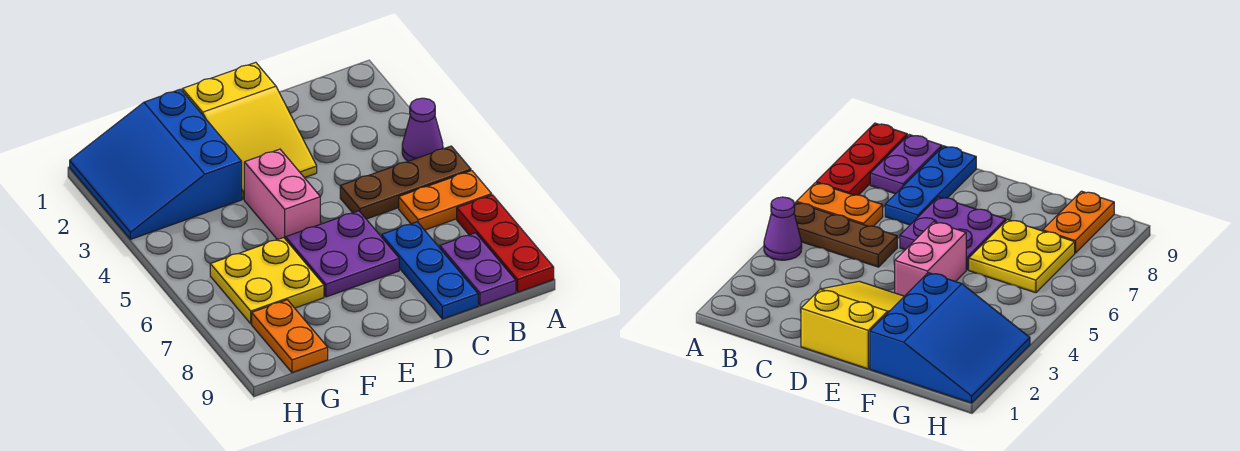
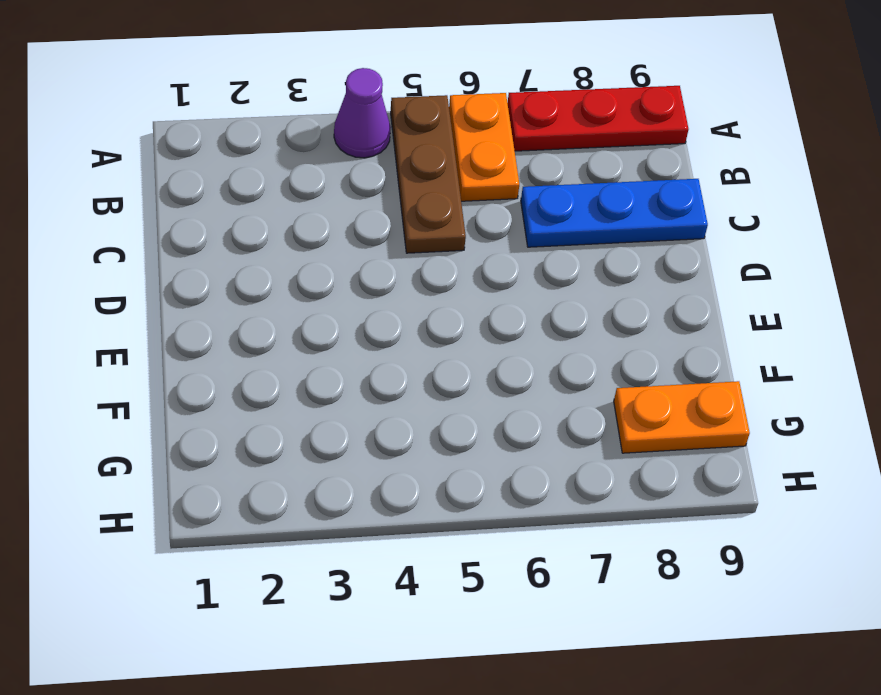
none -> purple plate B8:B9 level 1
none -> yellow slope D1:E3 level 1 top 1
none -> purple plate D6:E7 level 1

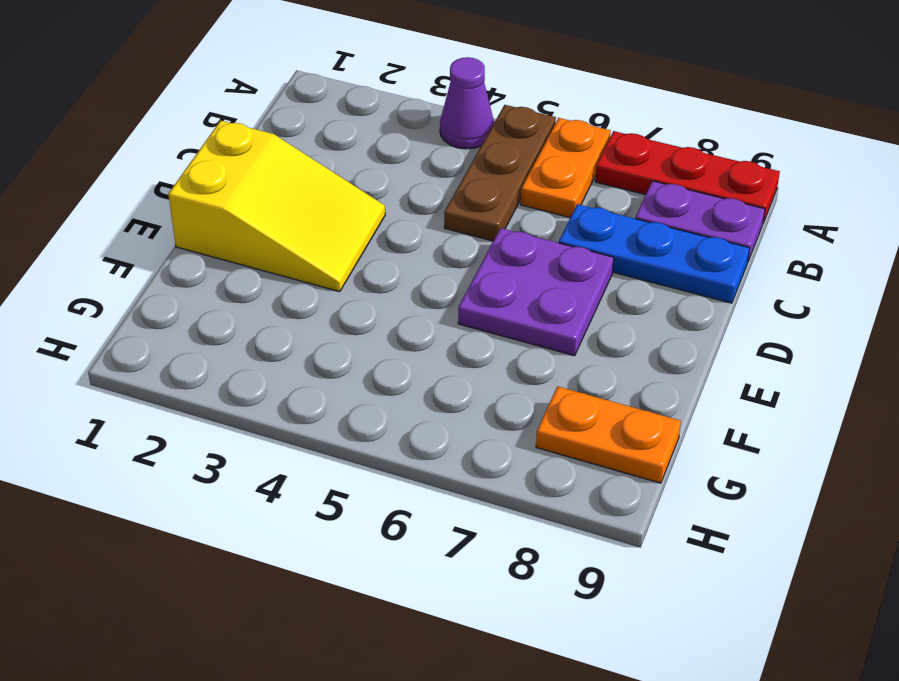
none -> pink brick E4:E5 level 1
none -> blue slope F1:H3 level 1 top F
none -> yellow plate F6:G7 level 1

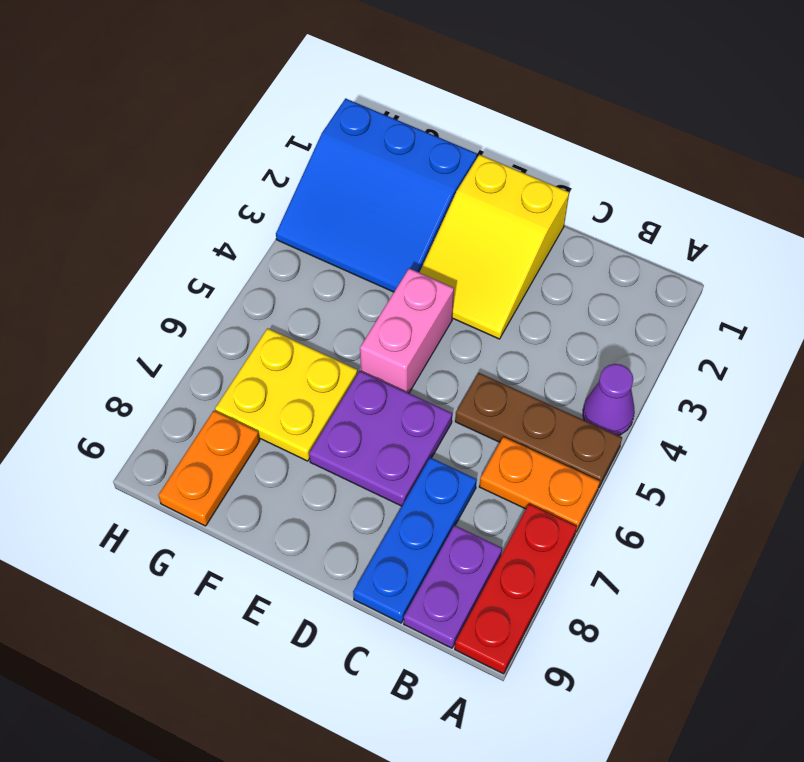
blue slope F1:H3 level 1 top 1 -> blue slope F1:H3 level 1 top F

